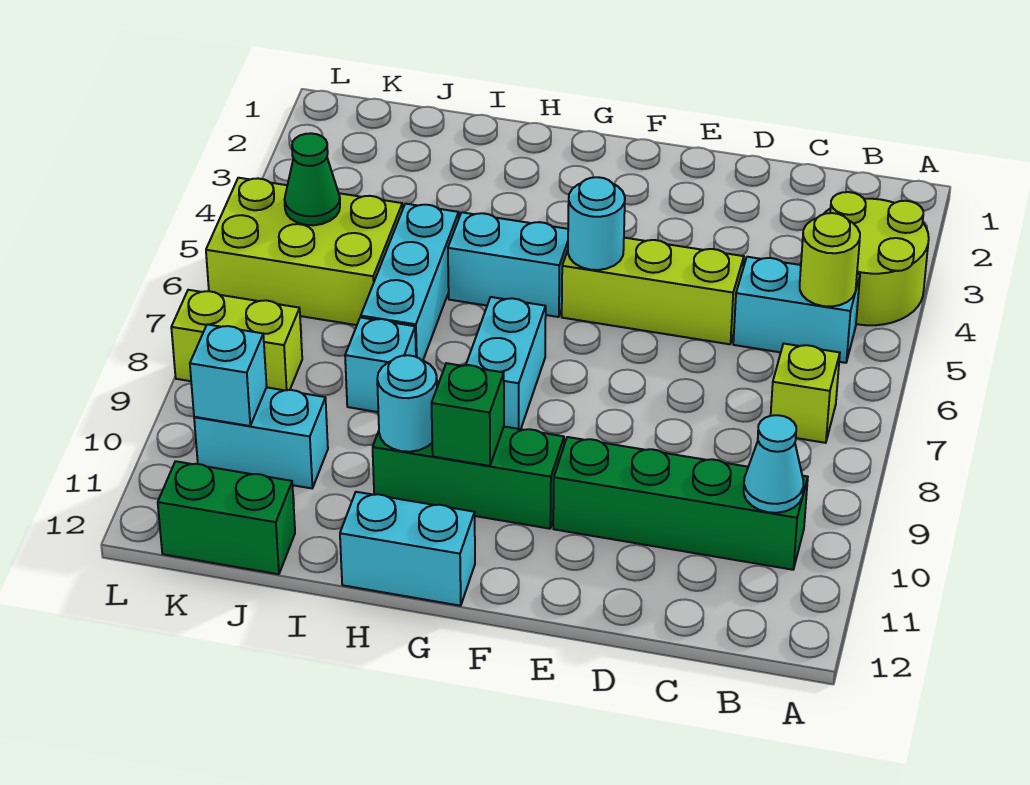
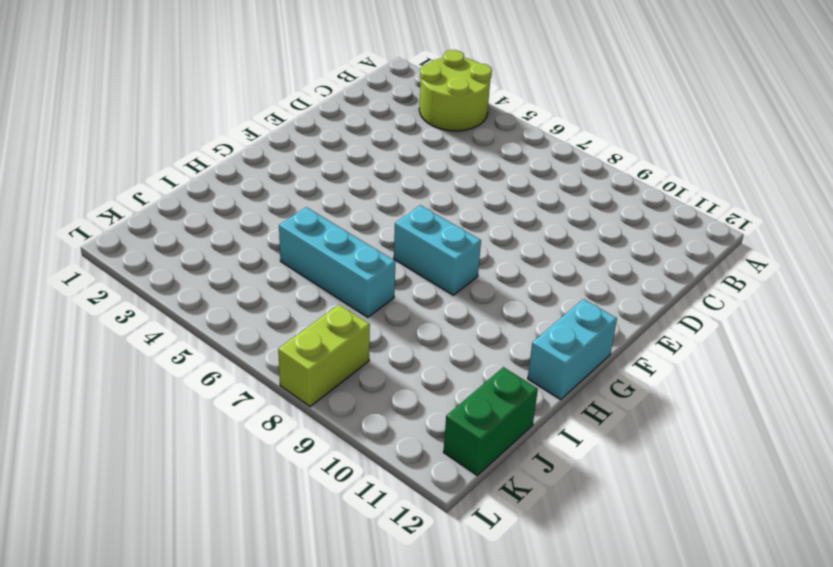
none -> cyan brick B5:C5 level 1
none -> lime brick B7 level 1
none -> green brick B10:E10 level 1

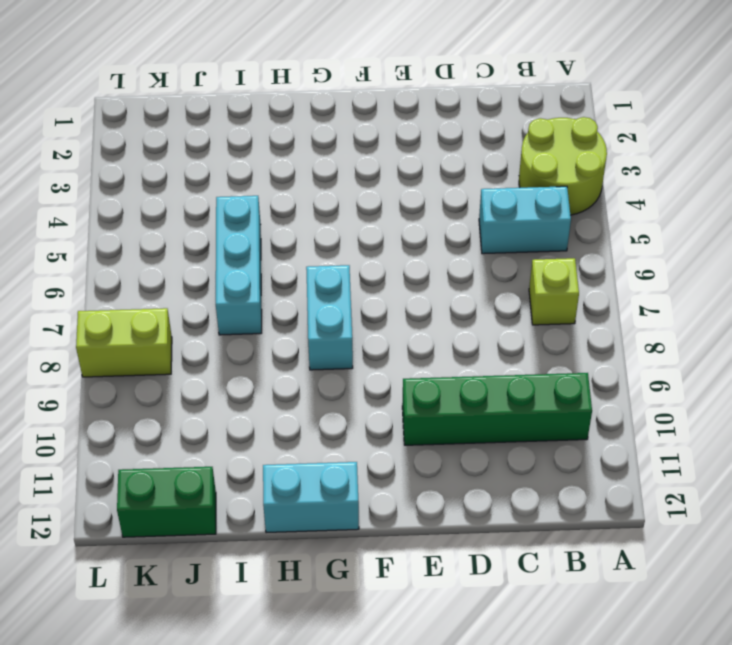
none -> lime brick D5:F5 level 1
none -> green brick F10:H10 level 1
none -> cyan brick G5:H5 level 1

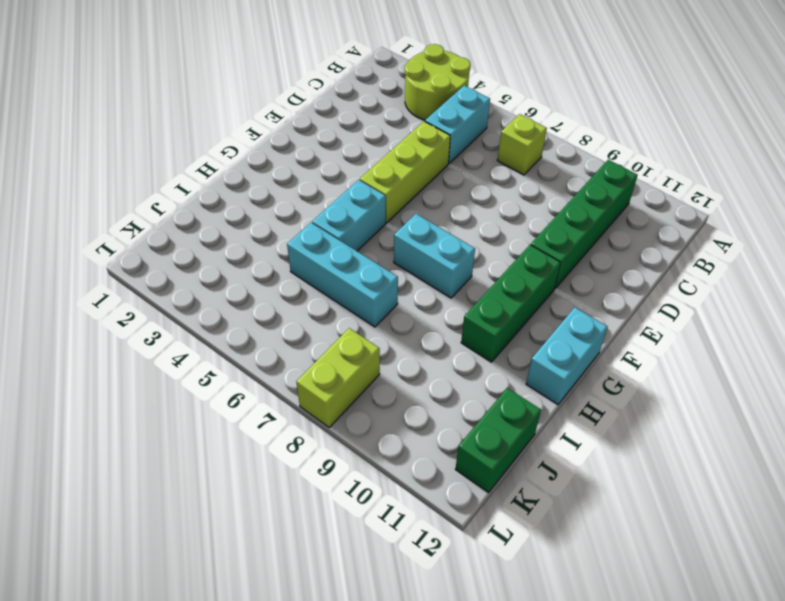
none -> cyan brick I8 level 1
none -> lime brick J5:L6 level 1
none -> cyan brick J10:K10 level 1

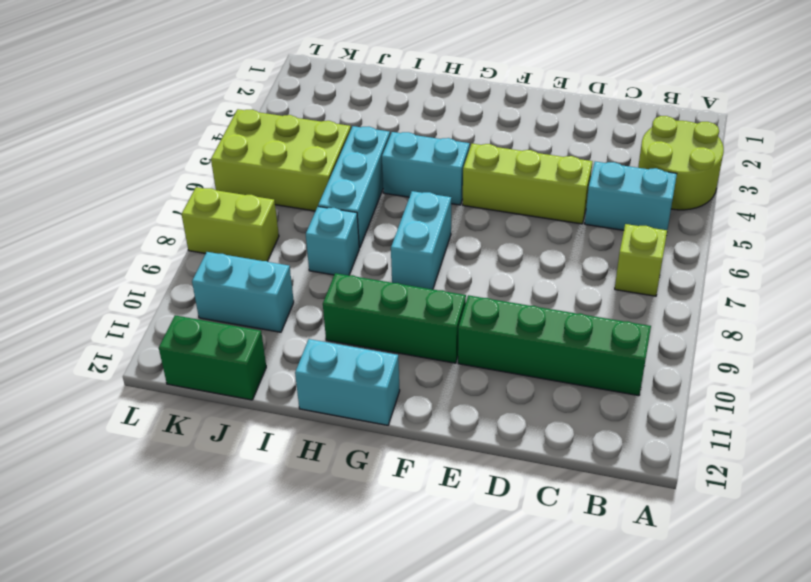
none -> lime round brick B5 level 2
none -> cyan cone B10 level 2
none -> cyan round brick F5 level 2

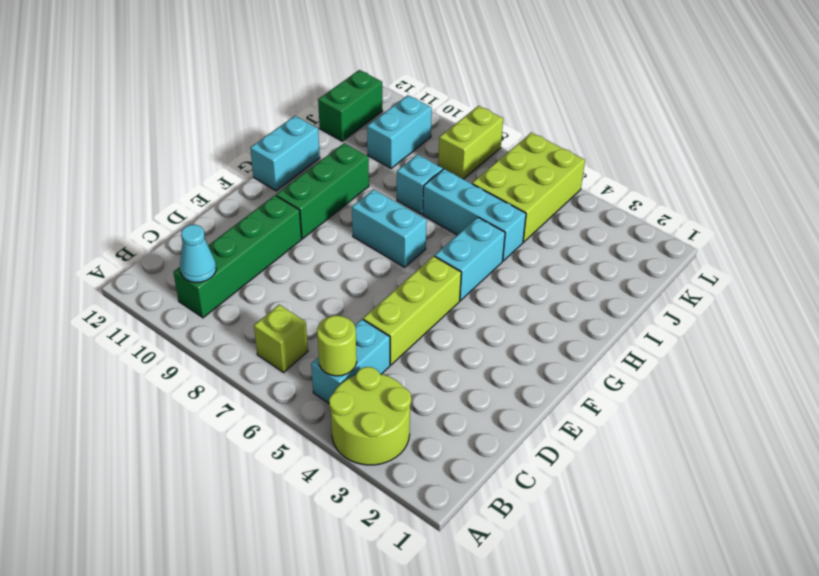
none -> cyan round brick F5 level 2
none -> green brick G10 level 2
none -> cyan round brick H10 level 2

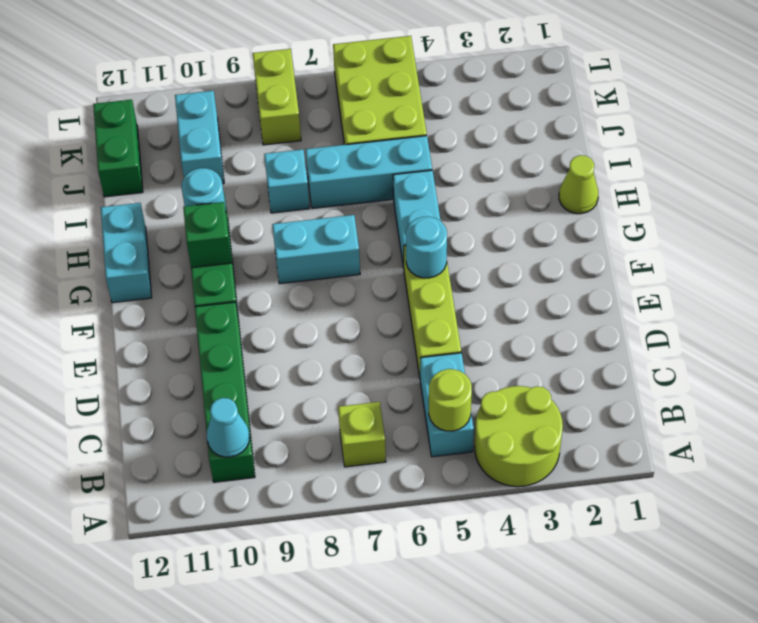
lime cone H1 level 1 -> none
none -> green cone K5 level 2
none -> cyan brick K10 level 2

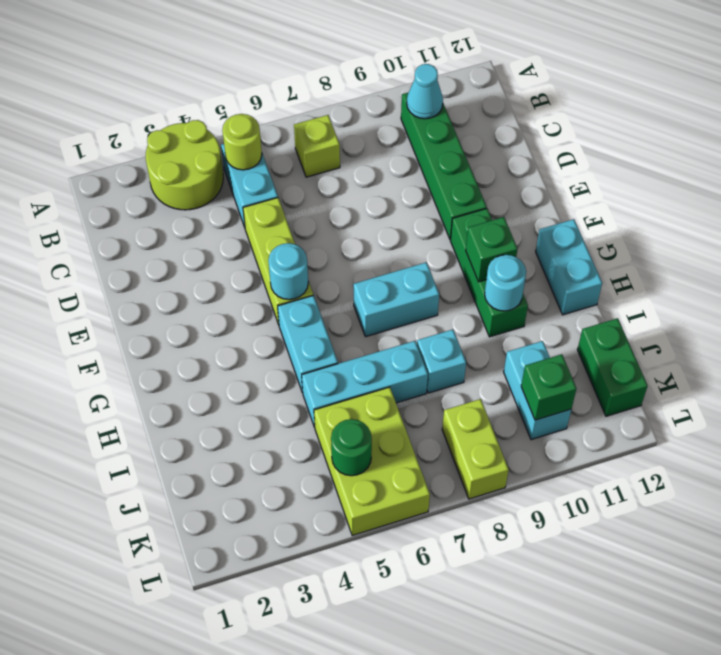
green round brick K5 level 2 -> green cone K5 level 2
green brick K10 level 2 -> cyan brick K10 level 2

